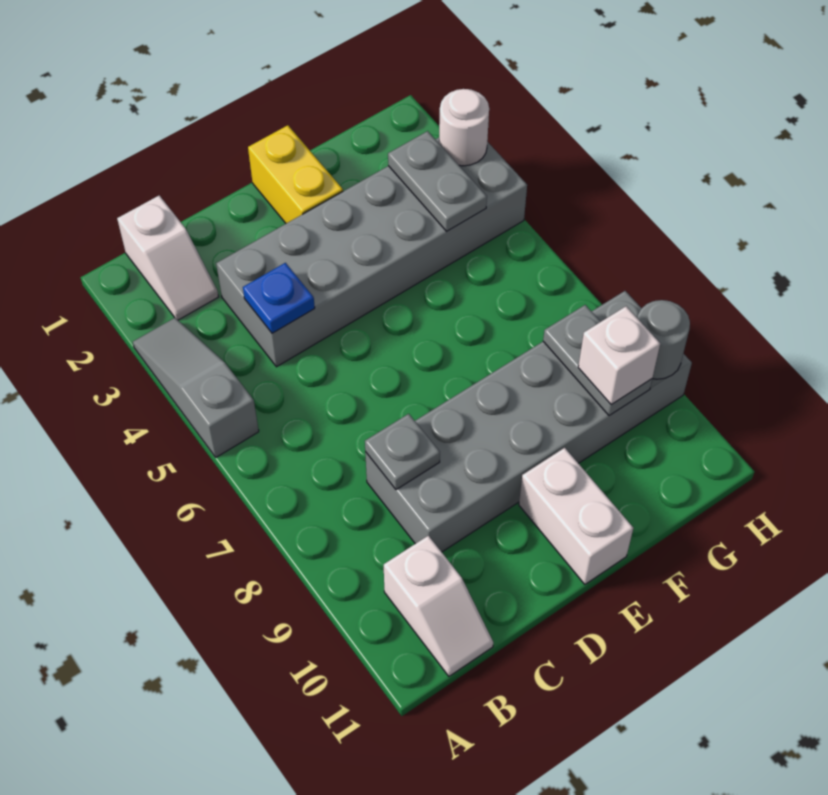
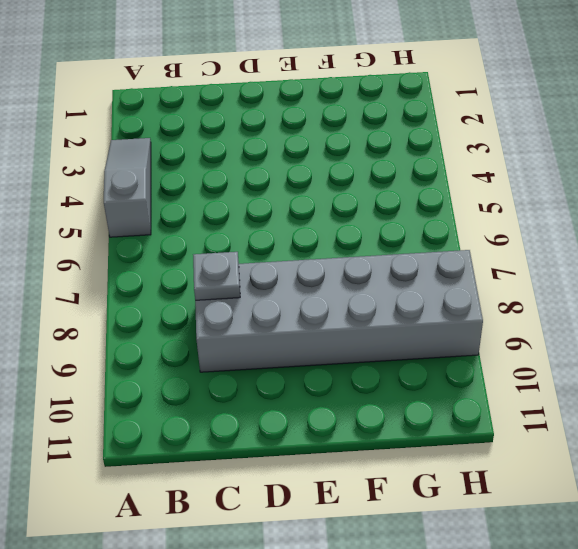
none -> white slope B1:B2 level 1 top 1
none -> white slope B10:B11 level 1 top 10
none -> grey brick C3:H4 level 1

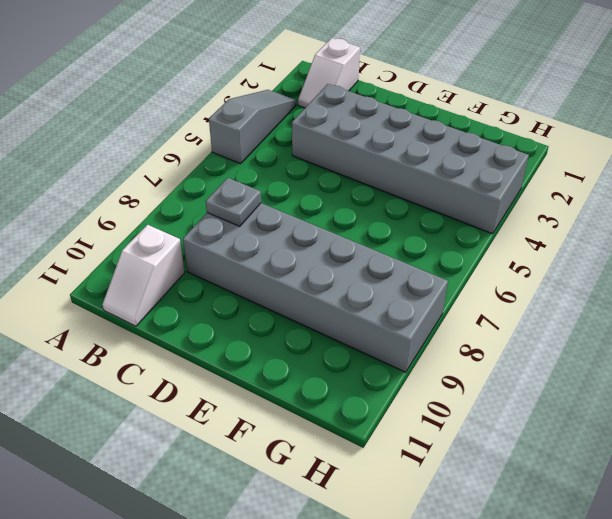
none -> yellow brick E1:E2 level 1
none -> white brick E10:E11 level 1
none -> blue plate C4 level 2

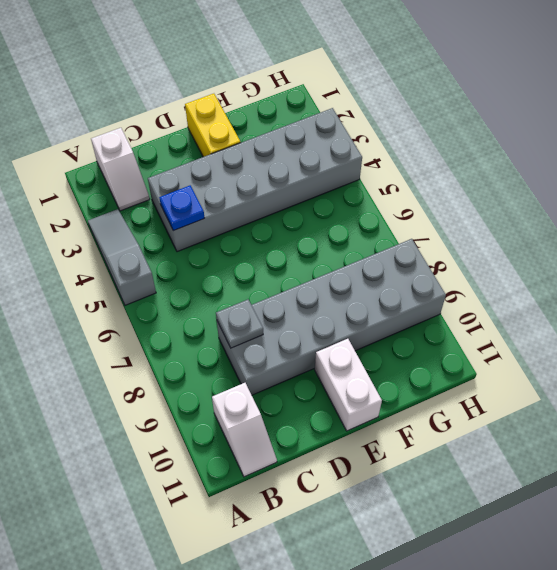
none -> grey plate G3:G4 level 2
none -> grey plate G8:G9 level 2
none -> white round brick H3 level 2

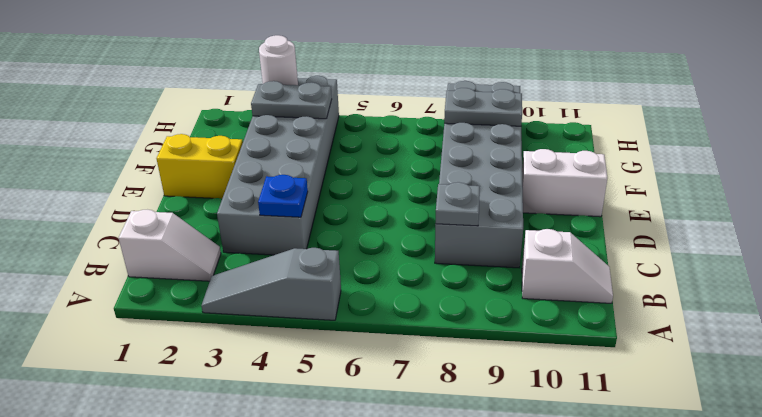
none -> grey round brick H9 level 2
none -> white brick G9 level 3

